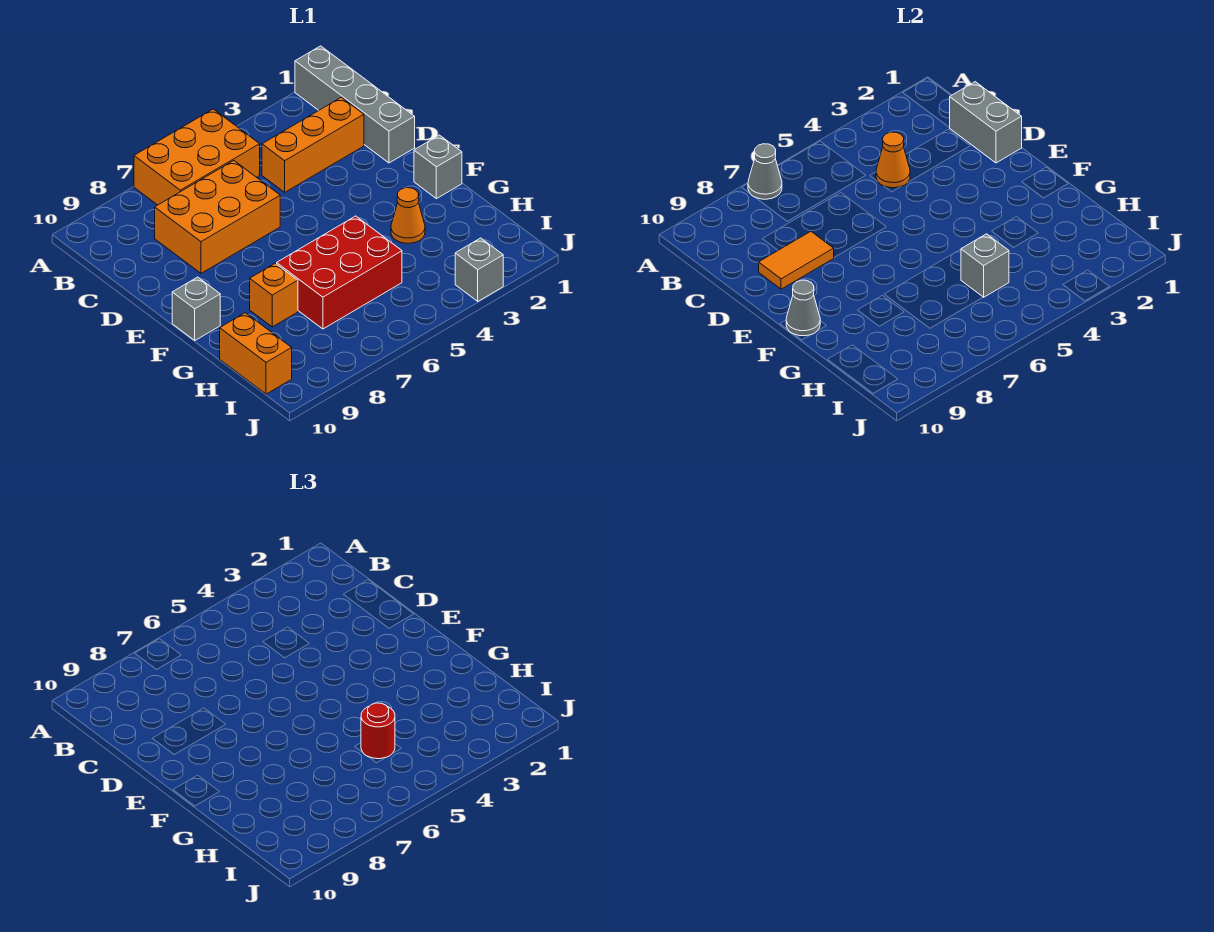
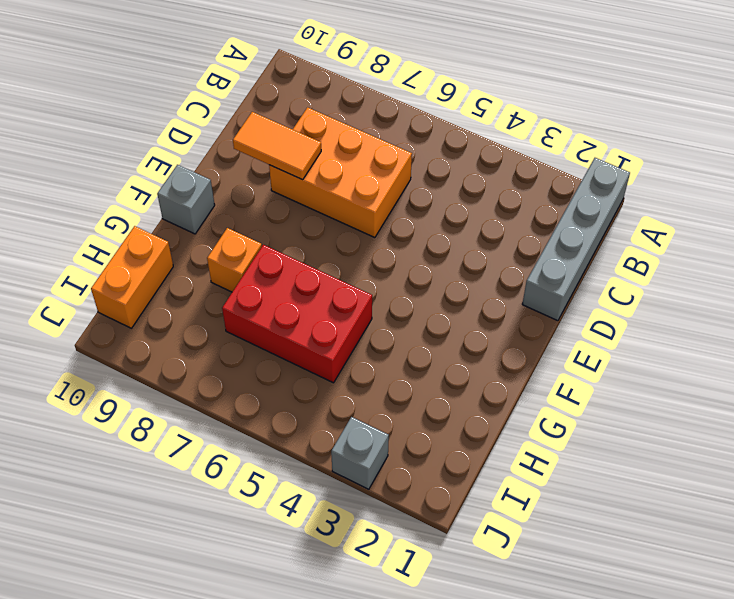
none -> orange brick A5:B7 level 1
none -> orange brick C2:C4 level 1
none -> grey brick F1 level 1

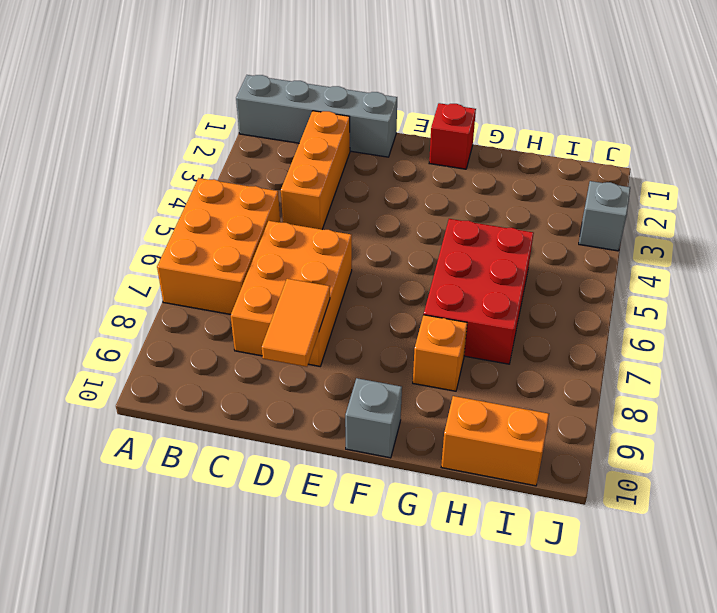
red brick F1 level 1 -> grey brick F1 level 1
none -> orange cone G3 level 1
none -> grey cone A7 level 2
none -> grey brick C1:D1 level 2

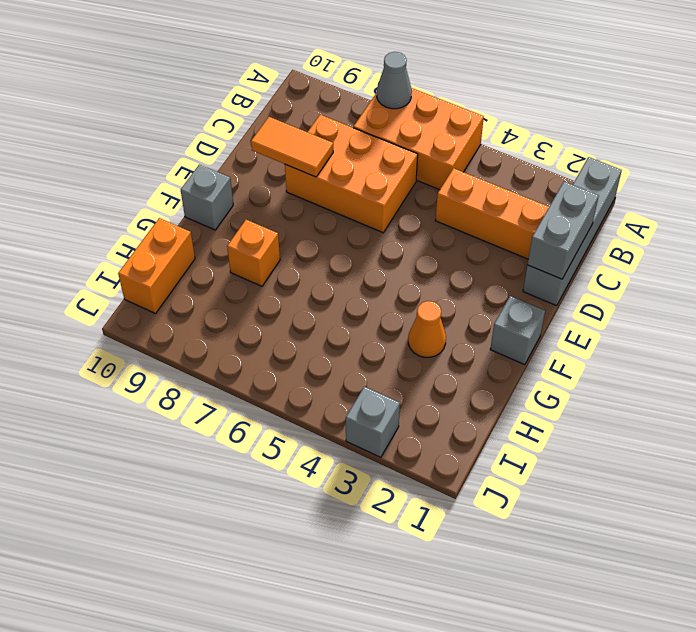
none -> red brick G5:H7 level 1
none -> orange cone C4 level 2
none -> grey cone F10 level 2

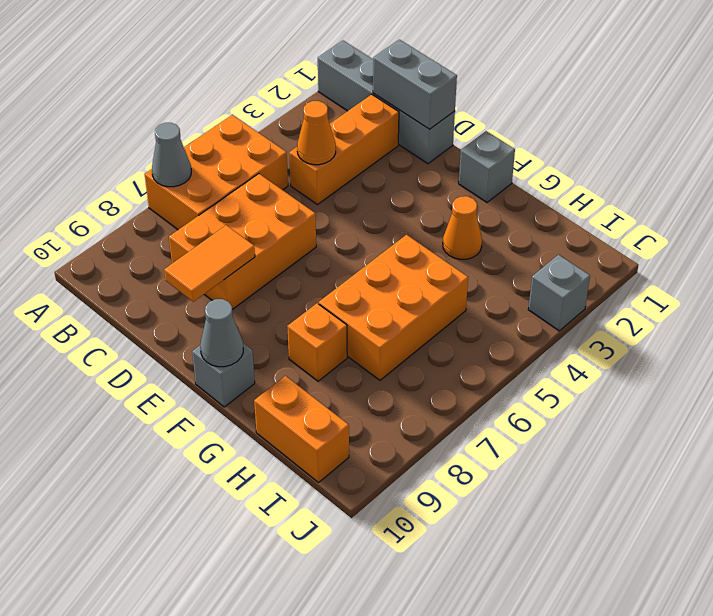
orange brick G5:H7 level 1 -> red brick G5:H7 level 1
none -> grey brick H5 level 2
none -> red round brick H5 level 3

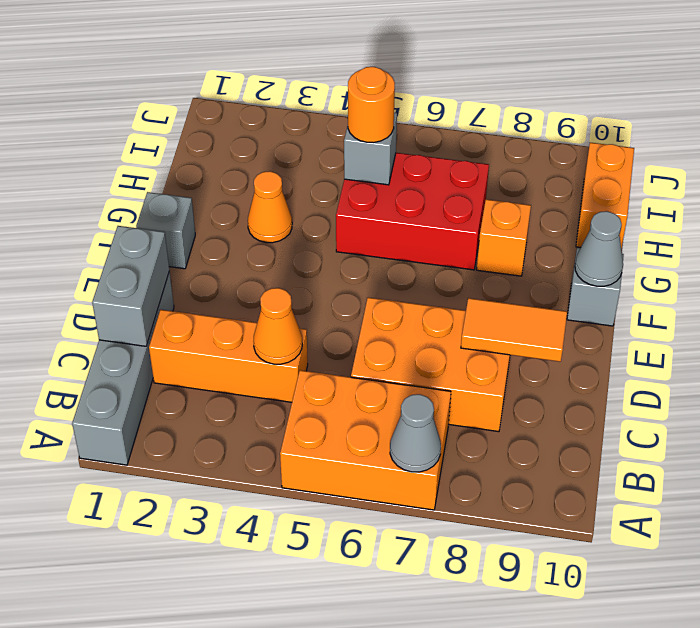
orange round brick H5 level 3 -> red round brick H5 level 3
none -> grey brick J3 level 1

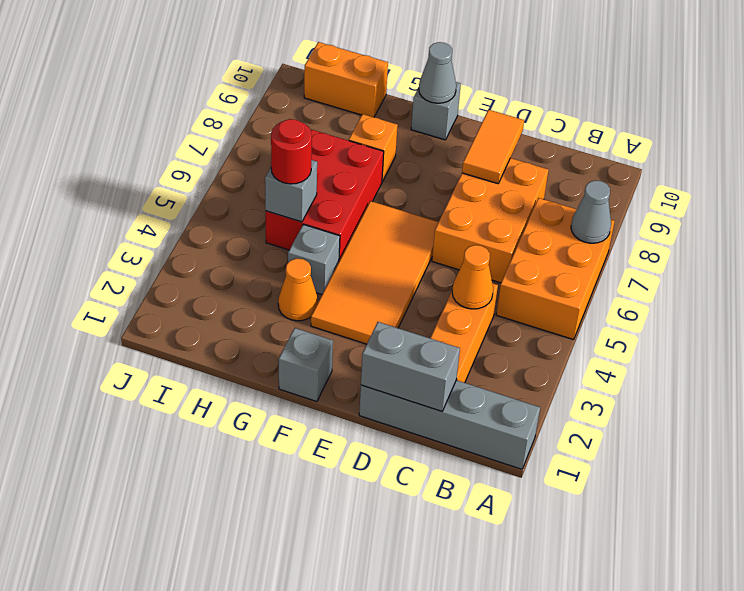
orange tile E3:F6 level 1 -> none
grey brick G4 level 1 -> grey brick J3 level 1

